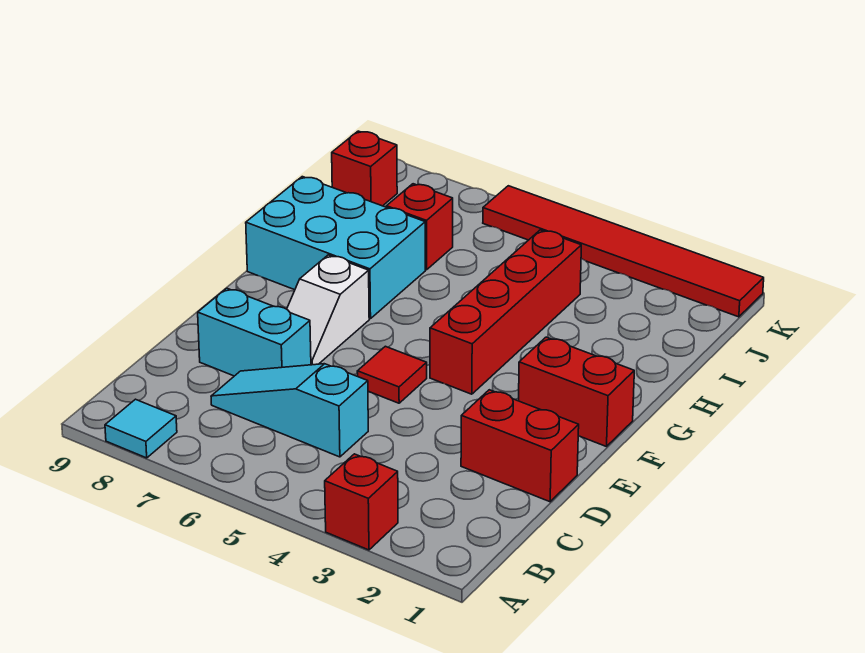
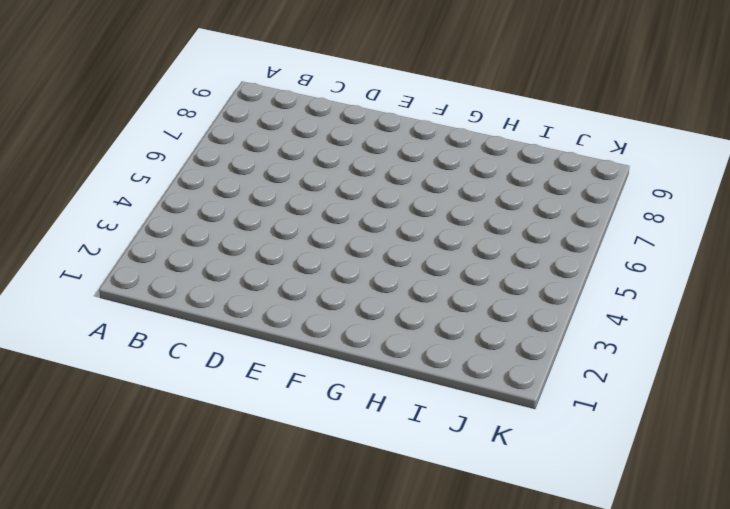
none -> red brick A3 level 1
none -> cyan tile A8 level 1
none -> cyan slope C5:C7 level 1 top 5

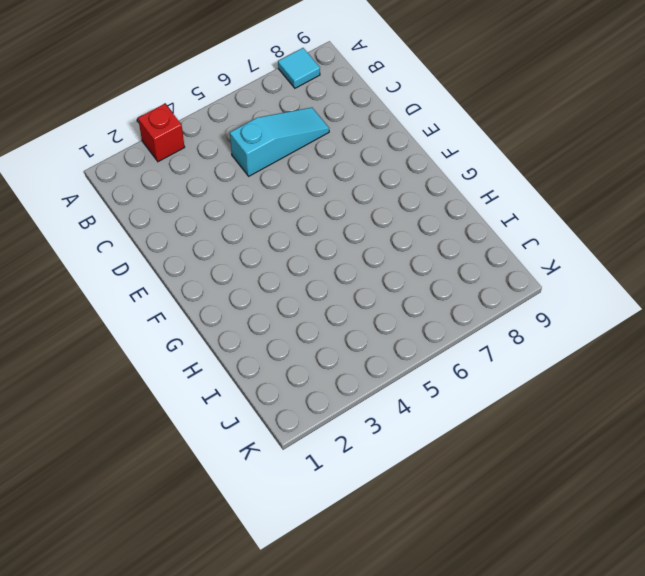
none -> red brick D1:D2 level 1
none -> cyan brick D7:D8 level 1
none -> red tile E5 level 1

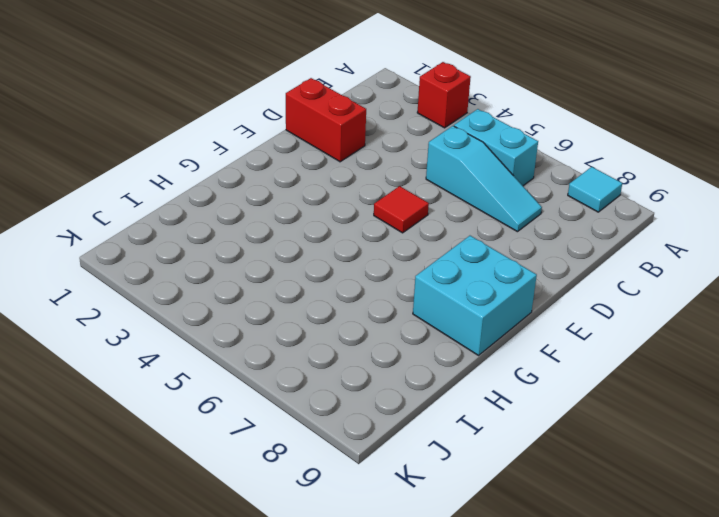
cyan brick B5:B6 level 1 -> cyan brick D7:D8 level 1
cyan brick F8:G9 level 1 -> cyan brick G7:H9 level 1
none -> white slope E7:F7 level 1 top F
none -> red brick F1:F2 level 1
none -> red brick F4:I4 level 1

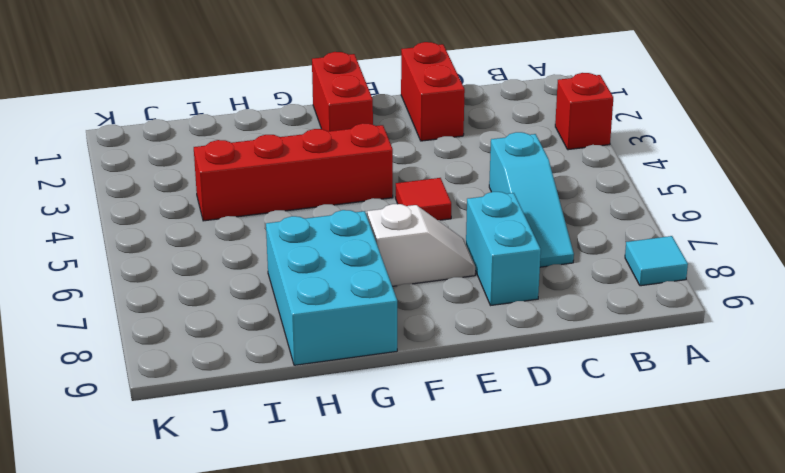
none -> red brick I7 level 1
none -> red brick J9 level 1
none -> red tile K1:K6 level 1

